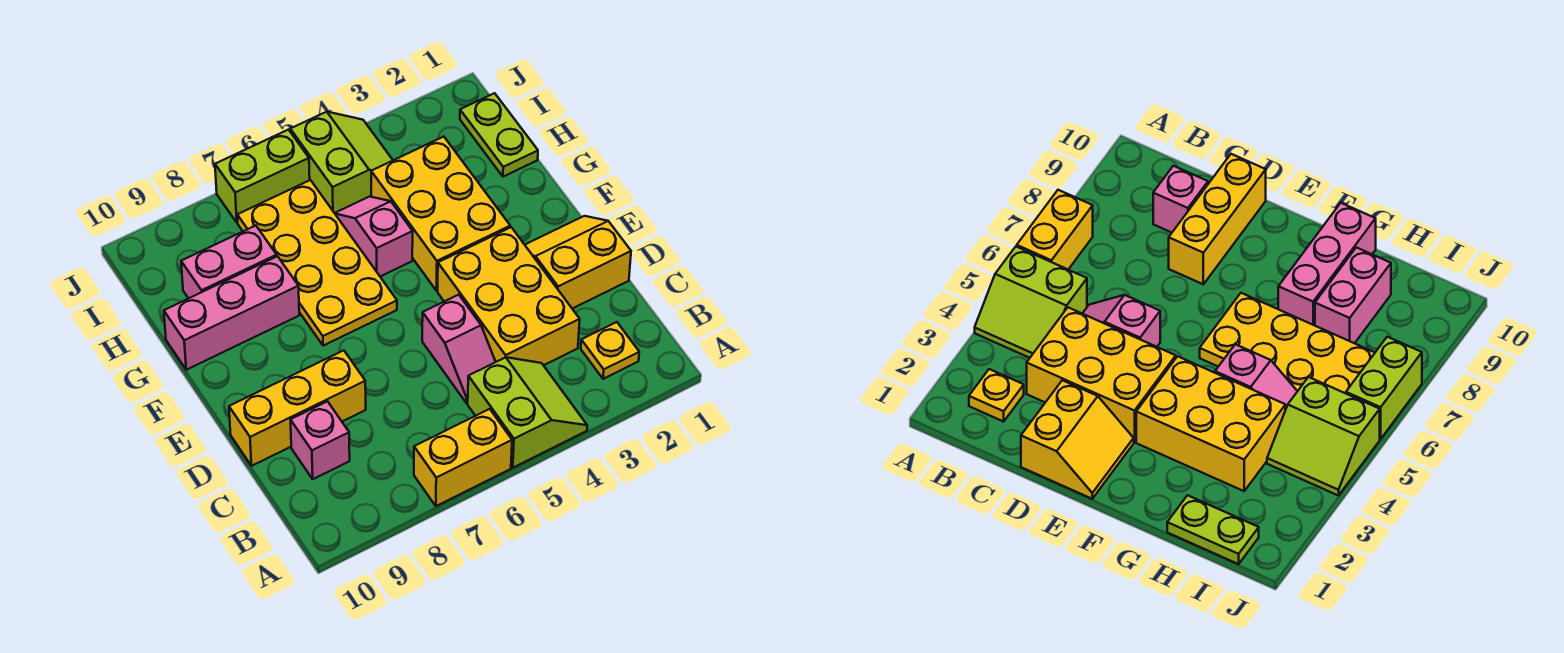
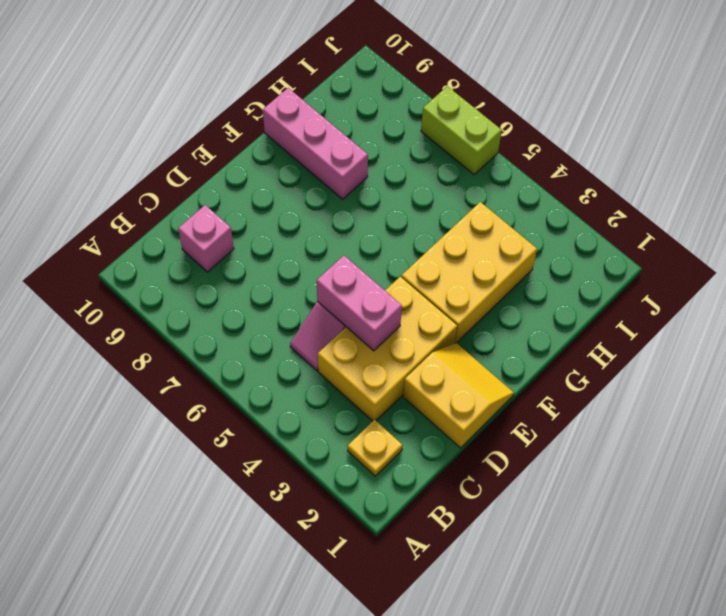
pink brick D4:D5 level 2 -> pink brick H8:H9 level 1
none -> lime slope A4:B5 level 1 top 5
none -> yellow brick A6:A7 level 1
none -> yellow brick D8:D10 level 1

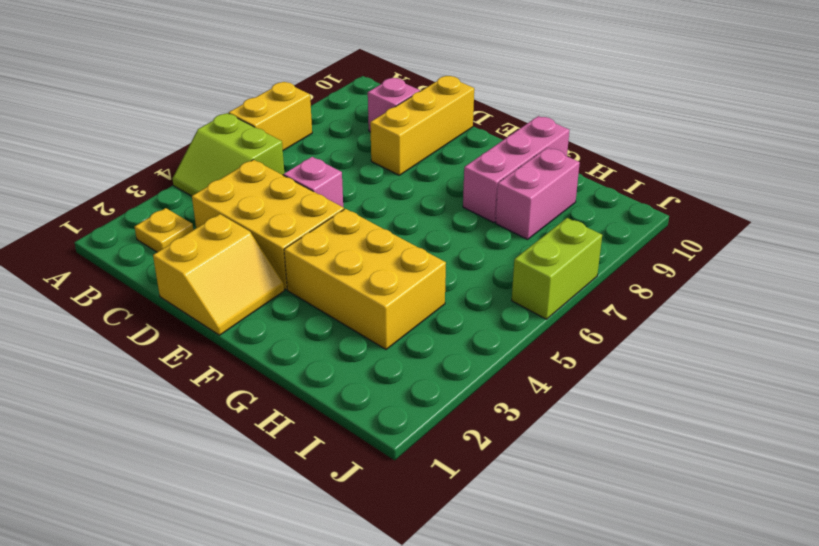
none -> yellow plate F6:I7 level 1
none -> pink slope G5:H5 level 1 top G
none -> lime plate H1:I1 level 1

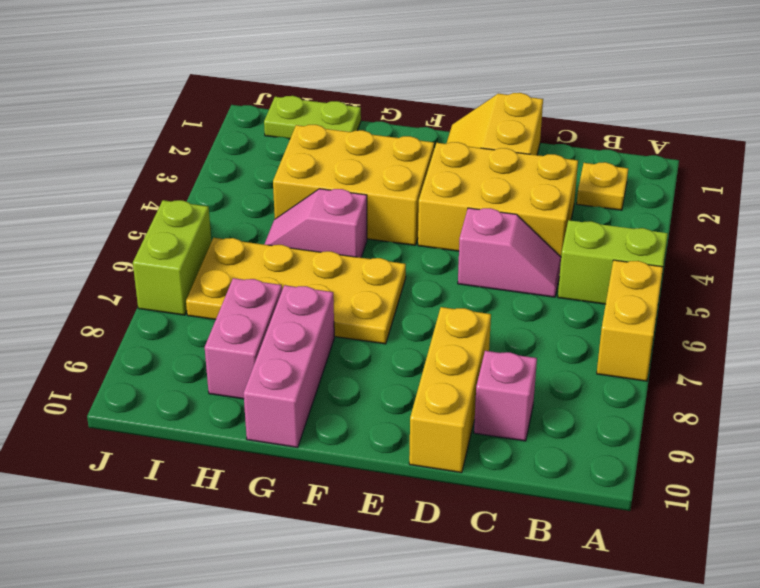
none -> lime slope I4:J5 level 1 top 5

